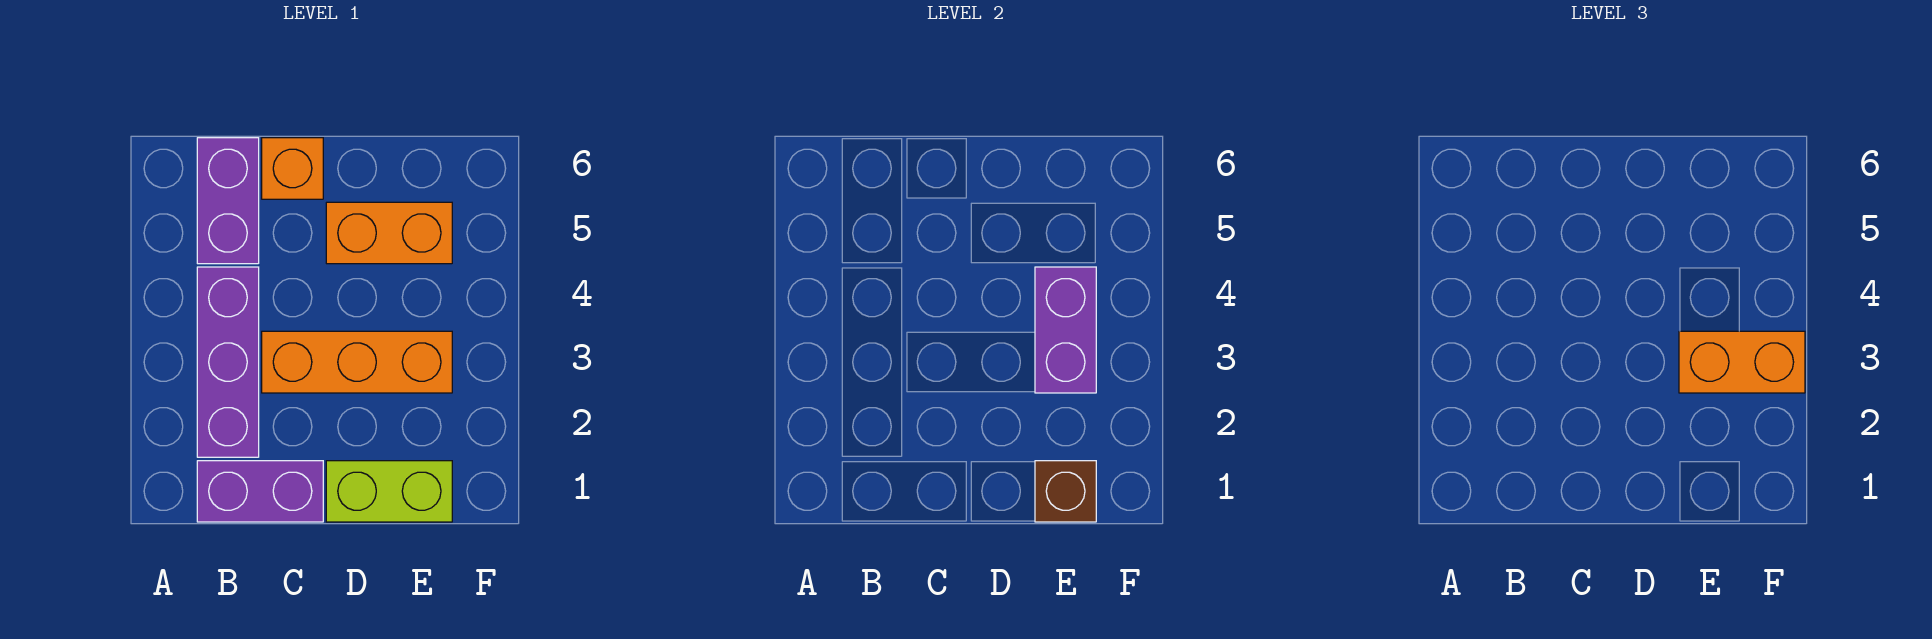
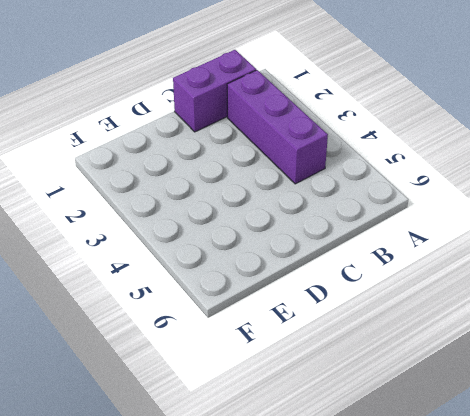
none -> purple brick B5:B6 level 1
none -> orange brick C3:E3 level 1

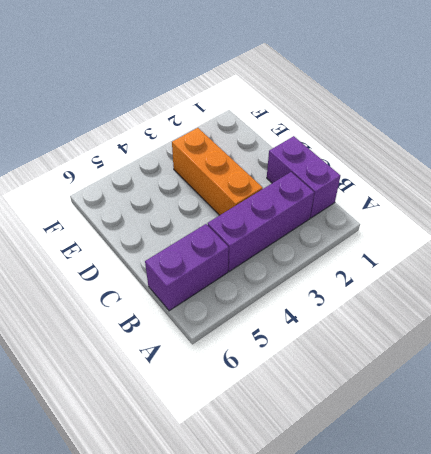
none -> orange brick C6 level 1
none -> lime brick D1:E1 level 1

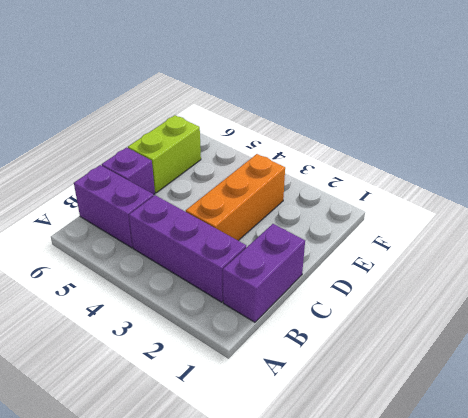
purple brick C6 level 1 -> orange brick C6 level 1
lime brick D6:E6 level 1 -> lime brick D1:E1 level 1
none -> orange brick D5:E5 level 1
none -> brown brick E1 level 2

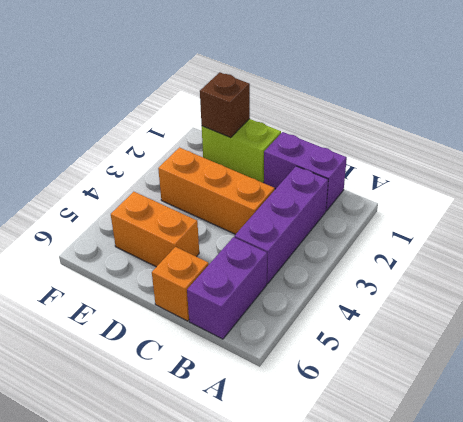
none -> purple brick E3:E4 level 2
none -> orange brick E3:F3 level 3

